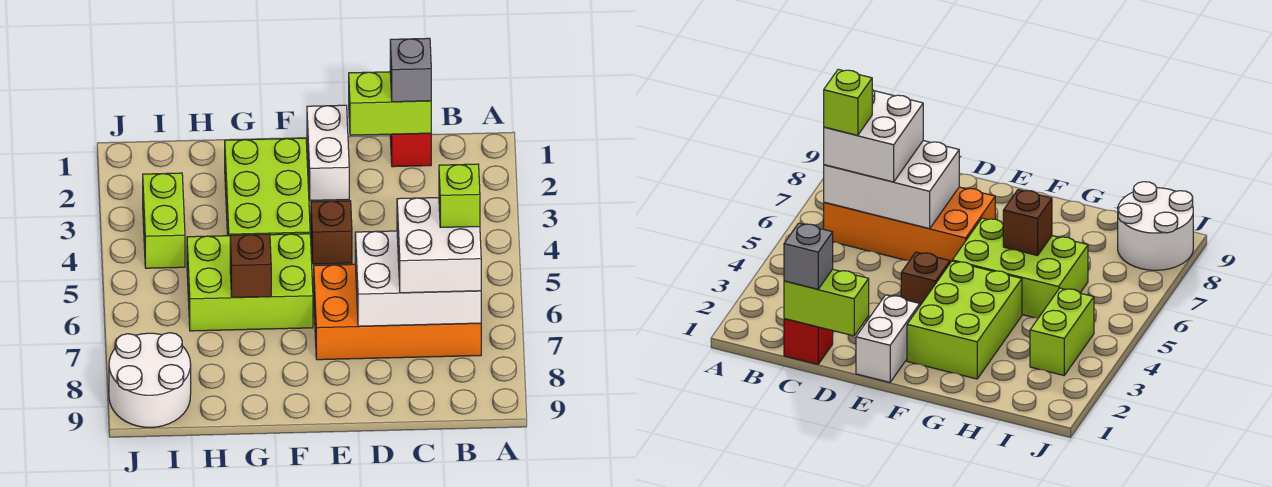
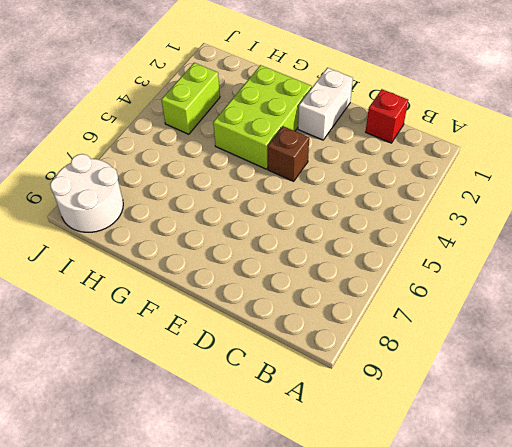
none -> orange brick B6:E7 level 1
none -> lime brick F5:H6 level 1
none -> white brick B6:D7 level 2

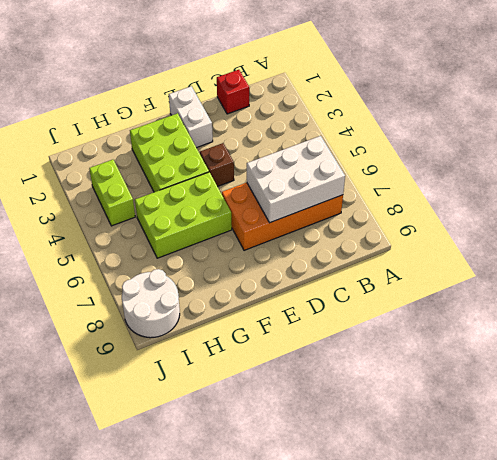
none -> lime brick C1:D1 level 2
none -> brown brick G6 level 2
none -> white brick B6:C7 level 3

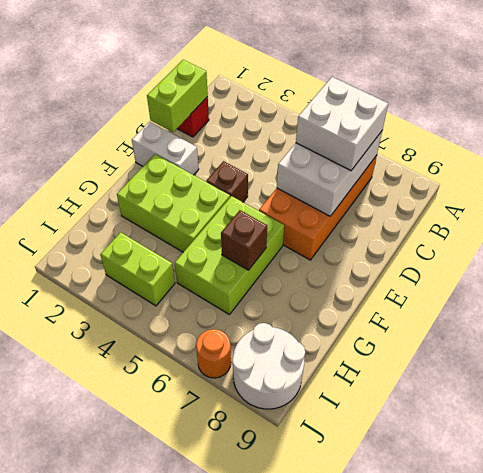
orange round brick J7 level 1 -> none
none -> grey brick C1 level 3
none -> lime brick B6 level 4

